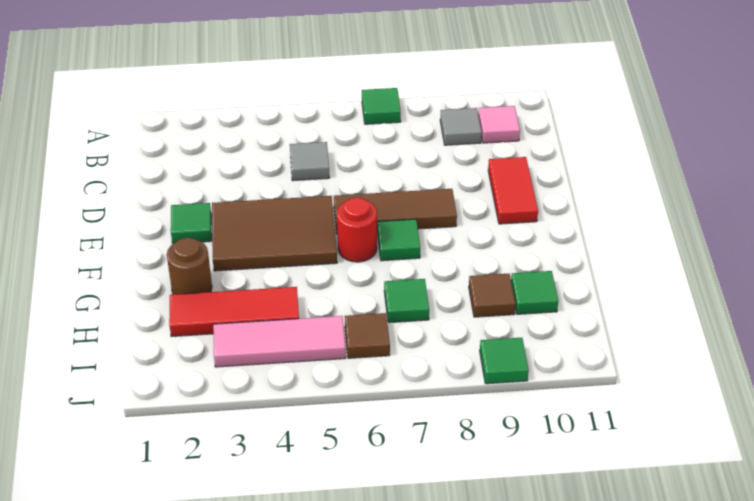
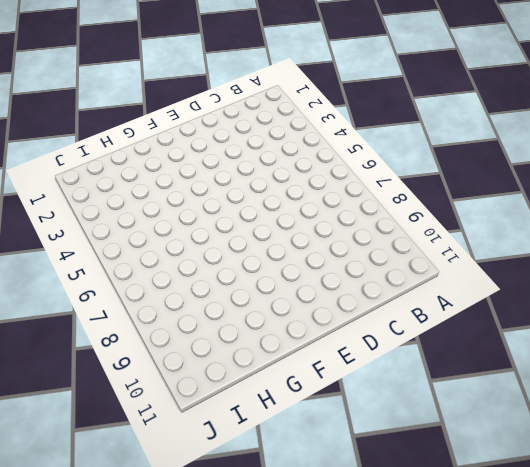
none -> green tile A7 level 1
none -> grey tile B9 level 1
none -> pink tile B10 level 1

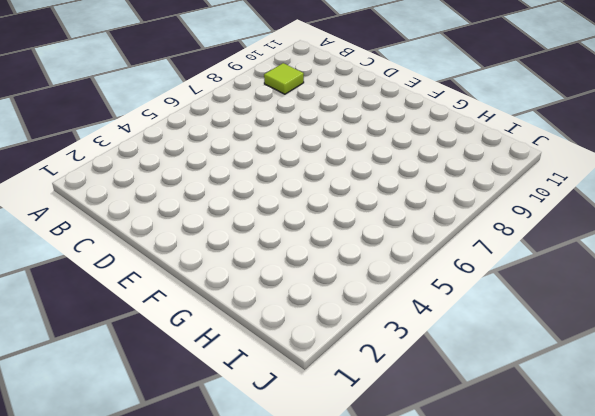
lime tile B9 level 1 -> grey tile B9 level 1
none -> green tile A7 level 1
none -> pink tile B10 level 1
none -> grey tile C5 level 1

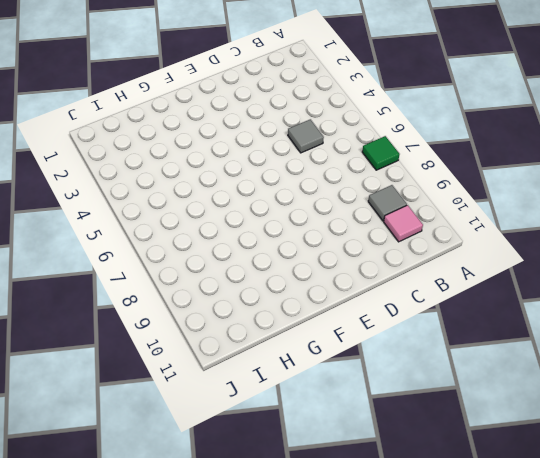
none -> red tile D10:E10 level 1
none -> green tile E2 level 1
none -> brown tile E3:F5 level 1

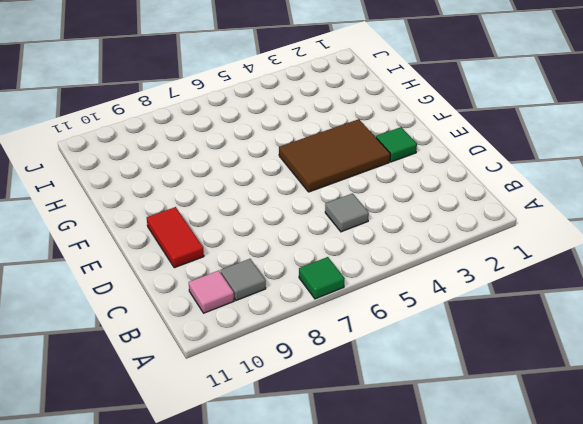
none -> brown tile E6:E8 level 1
none -> red round brick F6 level 1
none -> green tile F7 level 1

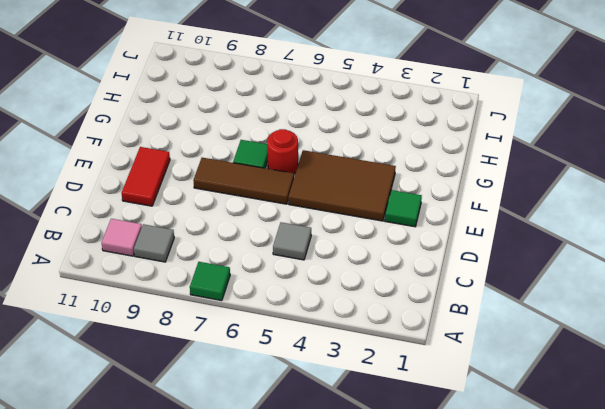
none -> brown round brick G2 level 1
none -> red tile H2:H4 level 1
none -> green tile H7 level 1

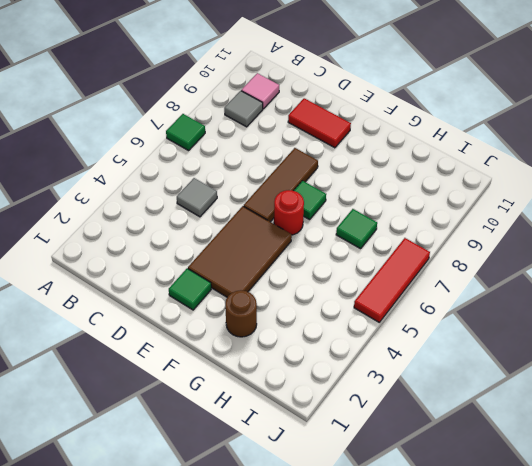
red tile J5:J7 level 1 -> red tile H2:H4 level 1
none -> brown tile H9 level 1
none -> green tile H10 level 1
none -> pink tile I3:I5 level 1

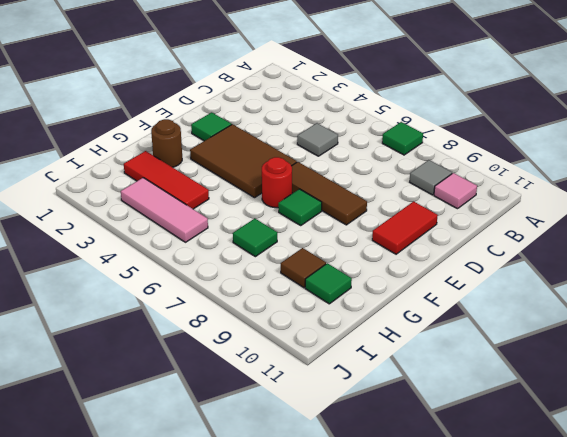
none -> brown tile I6 level 1
none -> green tile J9 level 1

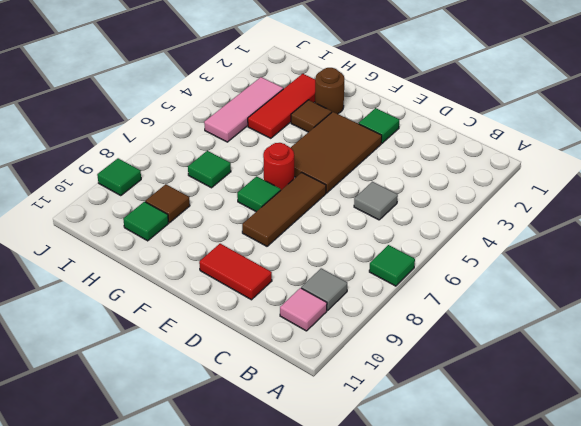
brown tile G3 level 1 -> brown tile I6 level 1

